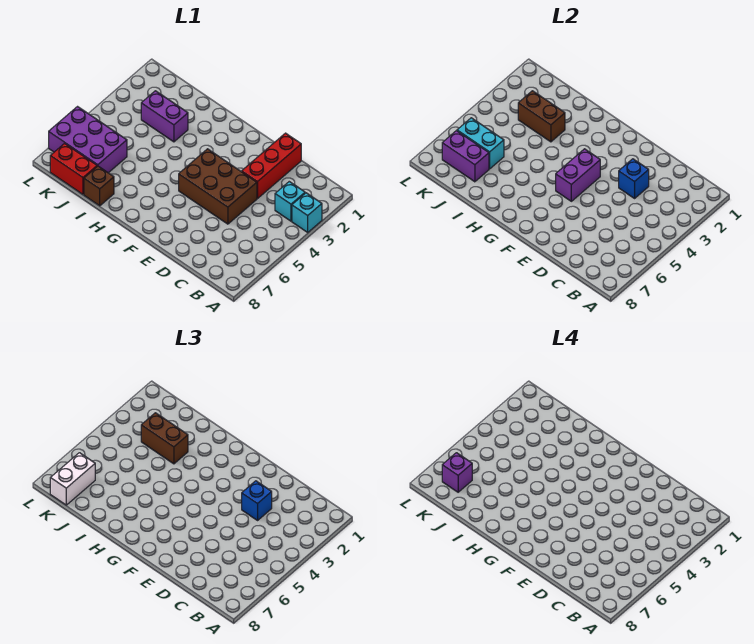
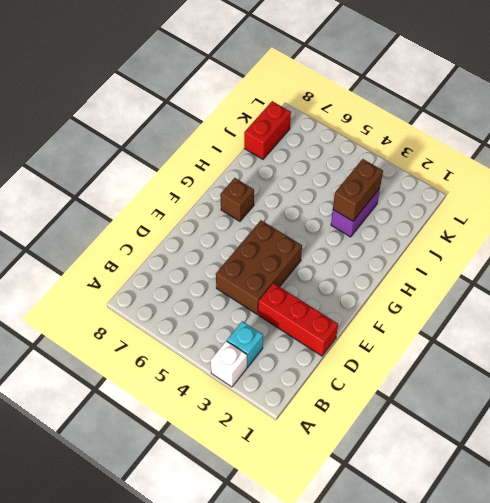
white brick A3 level 1 -> cyan brick A3 level 1
brown brick G7 level 1 -> brown brick I8 level 1
none -> purple brick J6:L7 level 1
none -> blue brick D3 level 2
none -> purple brick F4:F5 level 2

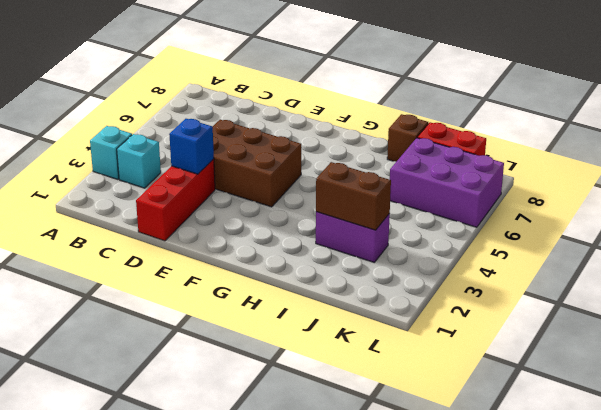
none -> purple brick F4:F5 level 2
none -> cyan brick J6:K6 level 2
none -> purple brick J7:K7 level 2

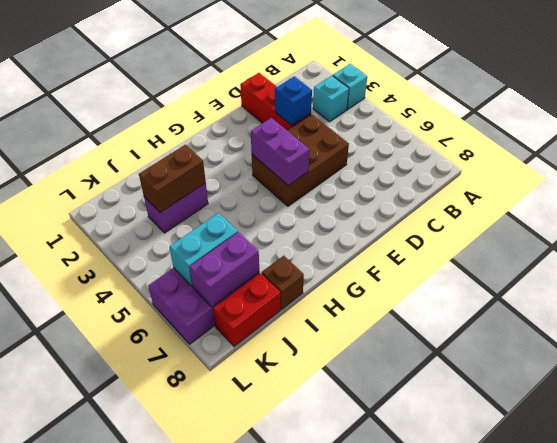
none -> blue brick D3 level 3
none -> brown brick I3:J3 level 3
none -> white brick K7:K8 level 3

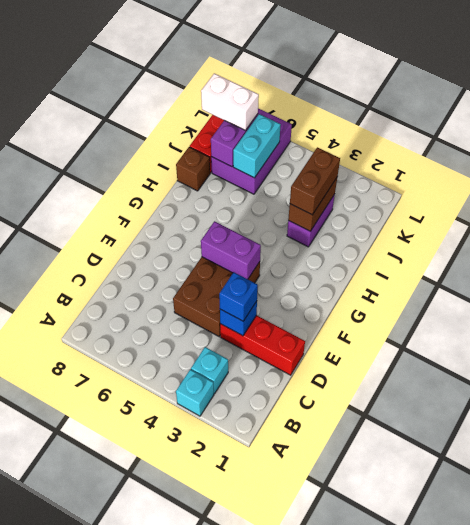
none -> purple brick K7 level 4

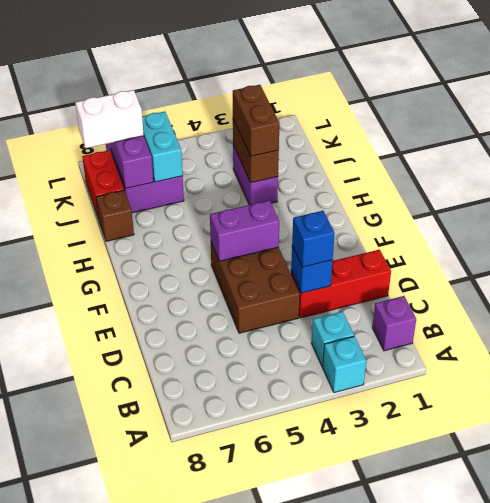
purple brick B1 level 1 -> purple brick K7 level 4

